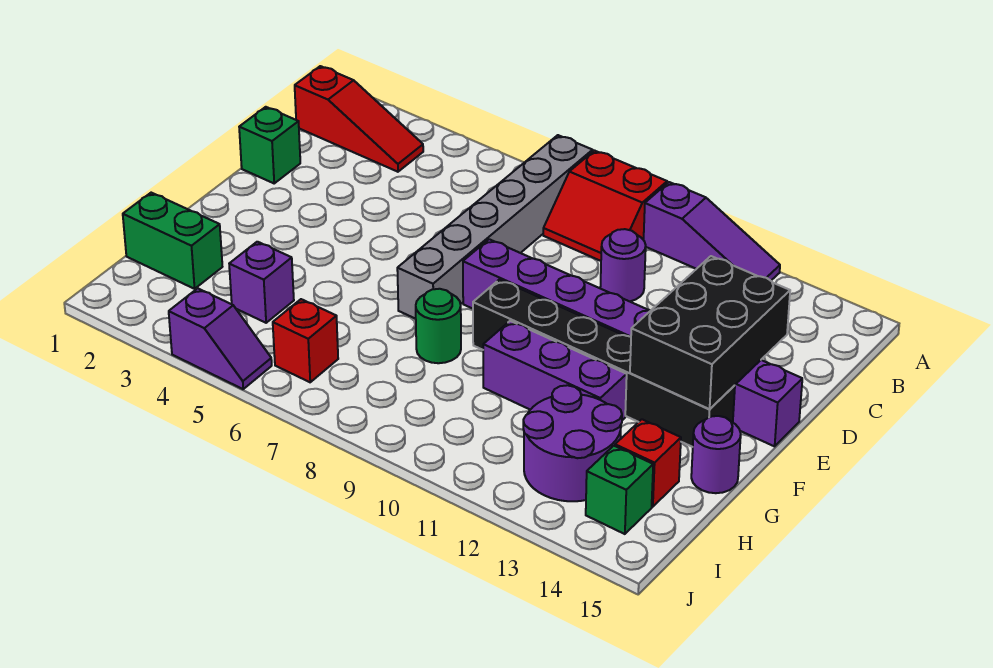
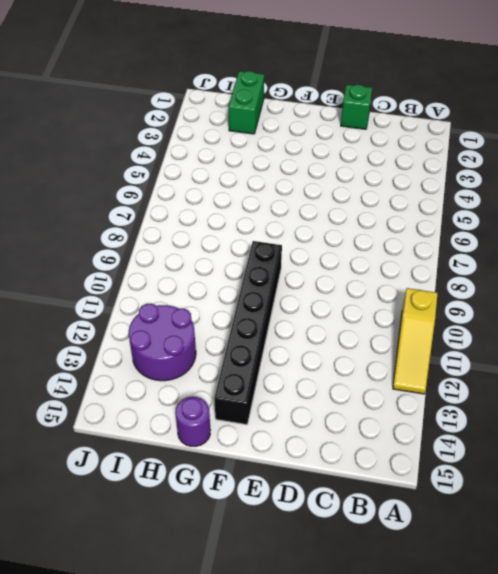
yellow slope A10:A12 level 1 top 10 -> purple slope A10:A12 level 1 top 10
none -> grey brick A7:F7 level 1
none -> red slope A8:B9 level 1 top A
none -> red slope B1:B3 level 1 top 1

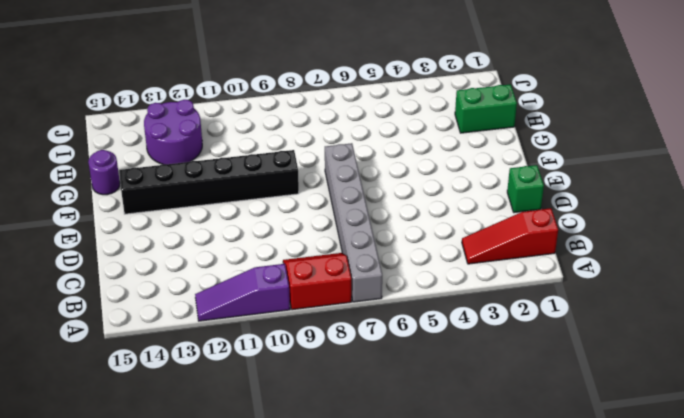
none -> purple round brick C10 level 1
none -> purple brick E8:E15 level 1
none -> green round brick G8 level 1

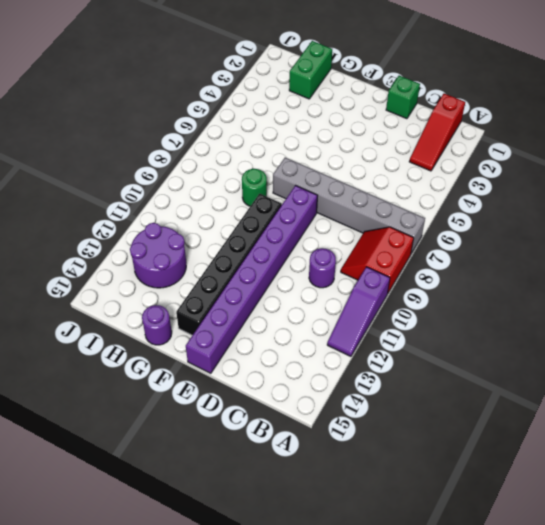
none -> purple brick G10:G12 level 1
none -> purple brick H4 level 1
none -> red brick H14 level 1

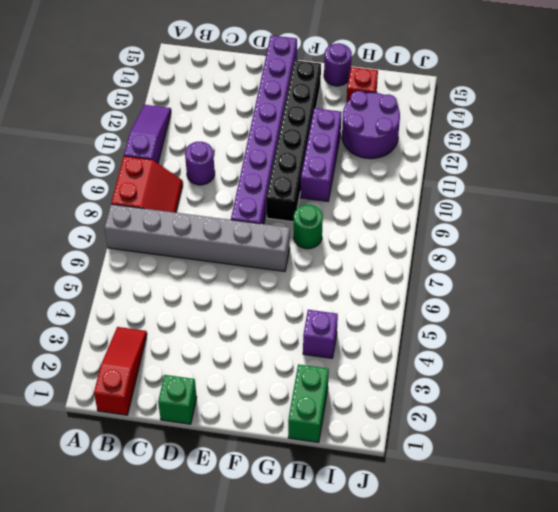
none -> red brick I6 level 1
none -> green brick I14 level 1
none -> purple slope J4:J5 level 1 top 4

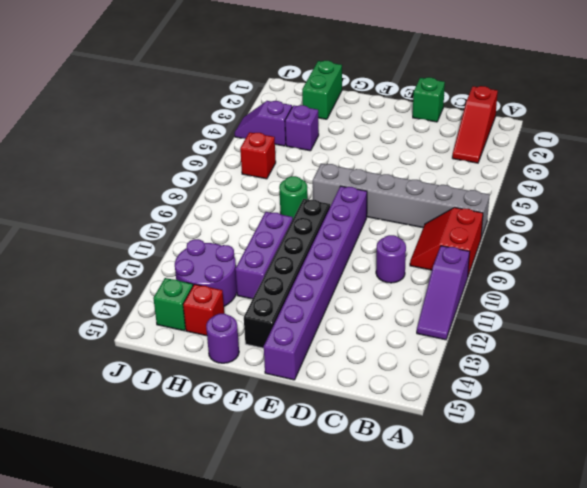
purple slope I4:J4 level 1 top I -> purple slope J4:J5 level 1 top 4
none -> black brick D13:F14 level 2

